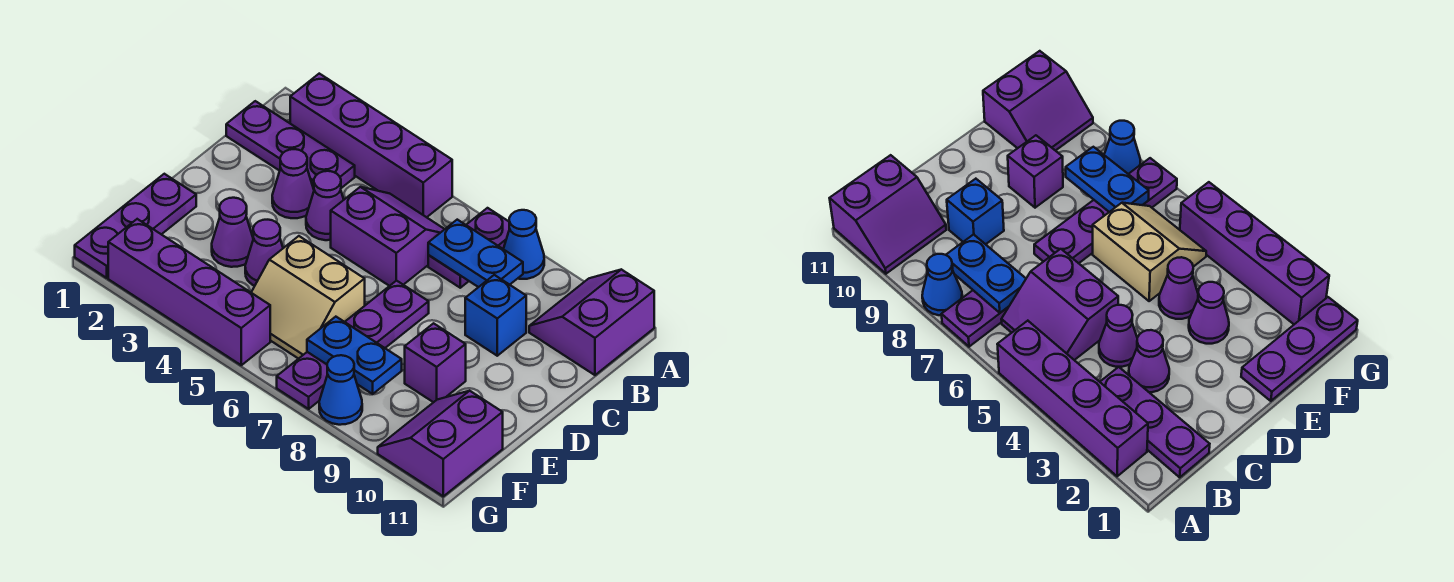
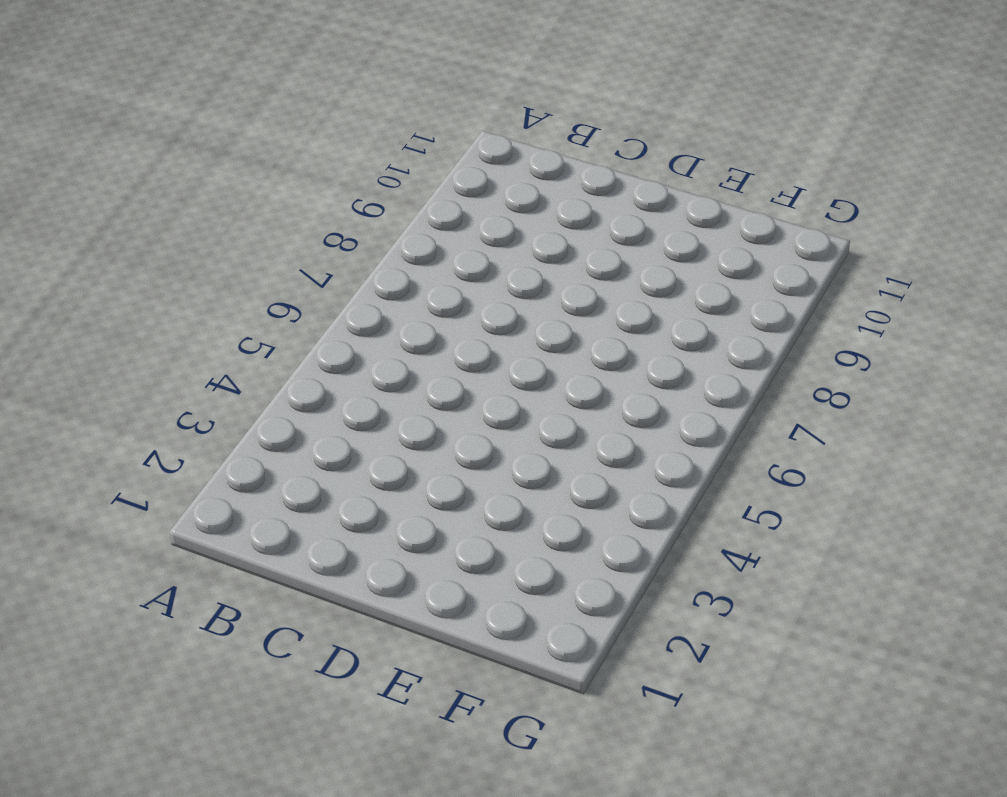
none -> purple brick A2:A5 level 1
none -> purple plate A7:B7 level 1
none -> blue cone A8 level 1

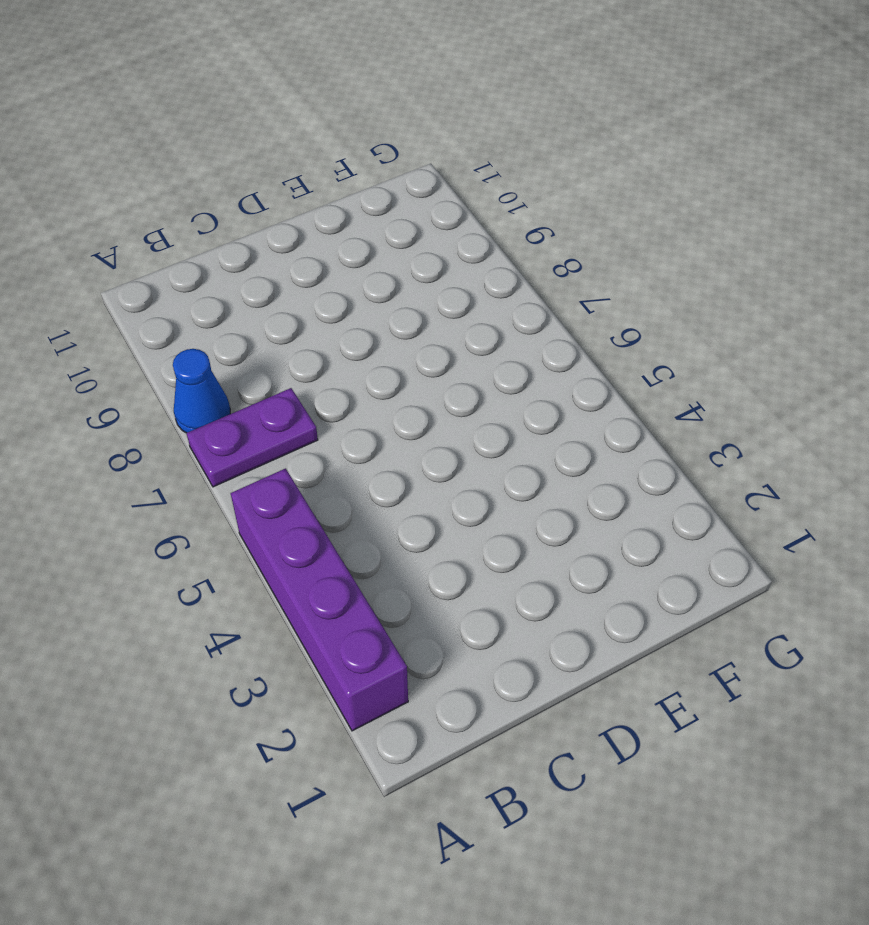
none -> purple slope A10:B11 level 1 top 11
none -> purple plate B1:B3 level 1
none -> purple slope B5:C6 level 1 top C

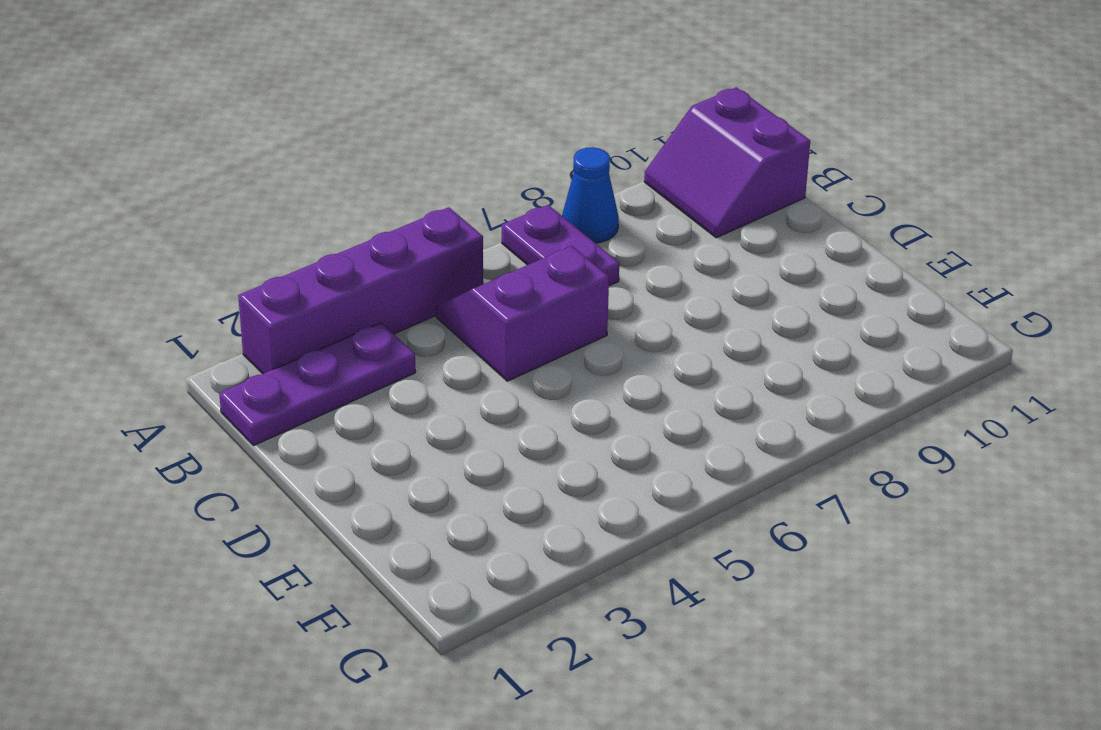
none -> purple cone C3 level 1
none -> purple cone C4 level 1
none -> blue brick C9 level 1

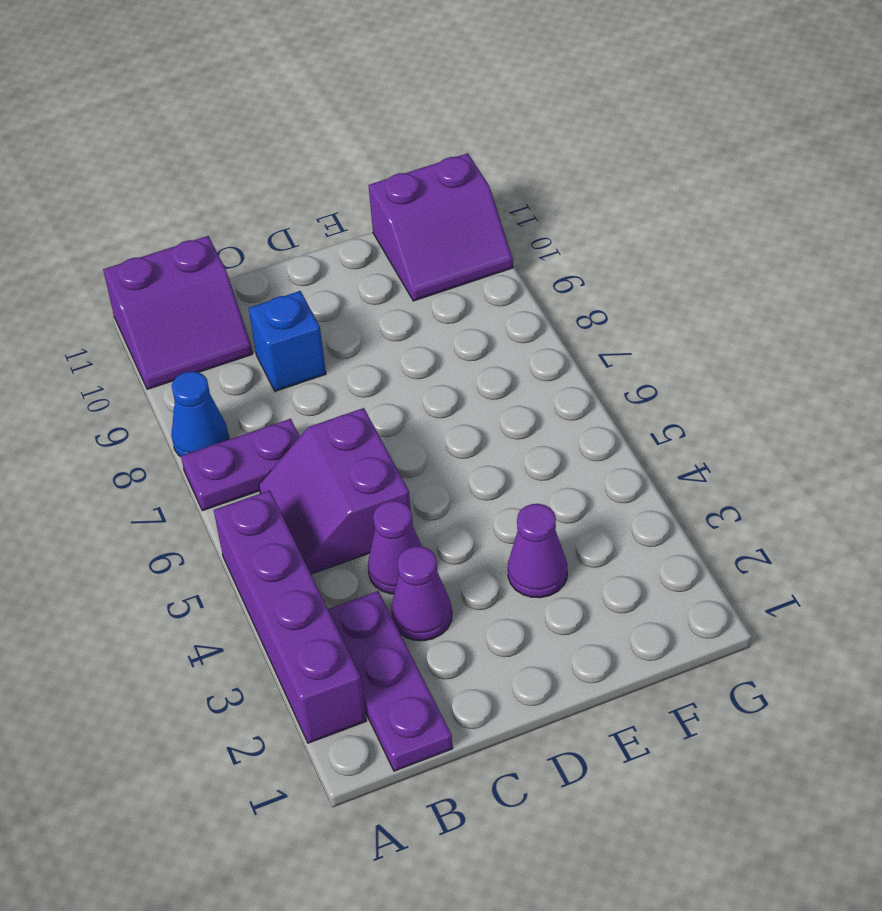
none -> purple plate D7:G7 level 1
none -> purple plate E1:G1 level 1
none -> purple cone E4 level 1

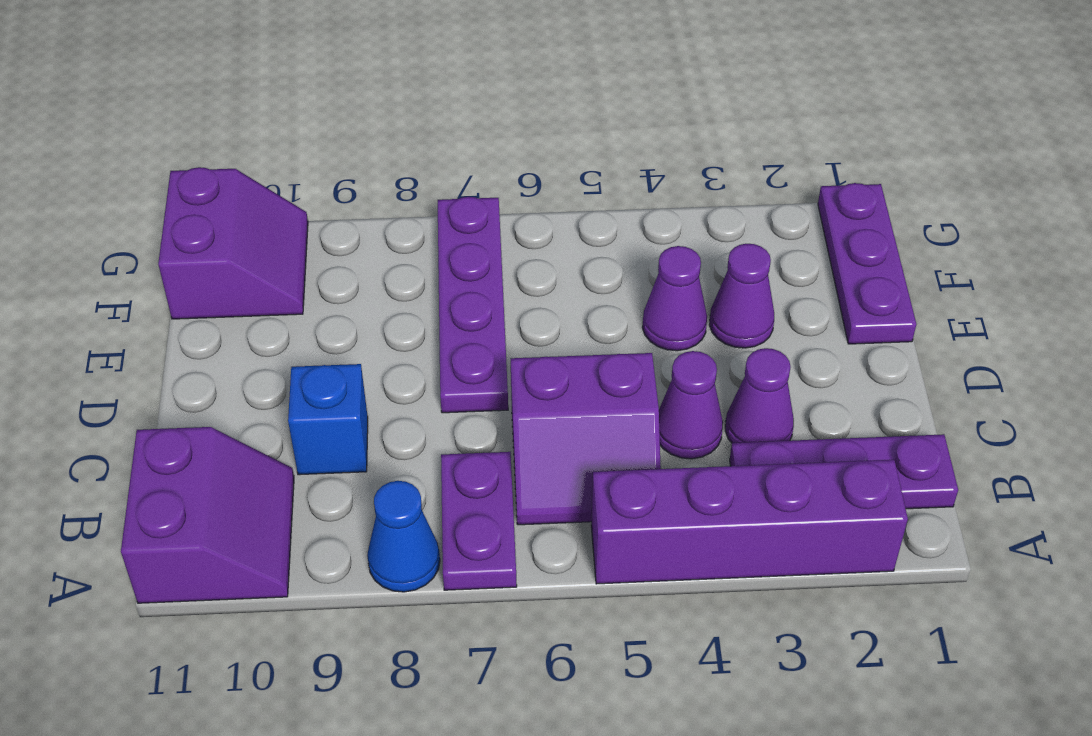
none -> tan slope E5:F6 level 1 top E
none -> purple brick E9 level 1
none -> purple brick G2:G5 level 1

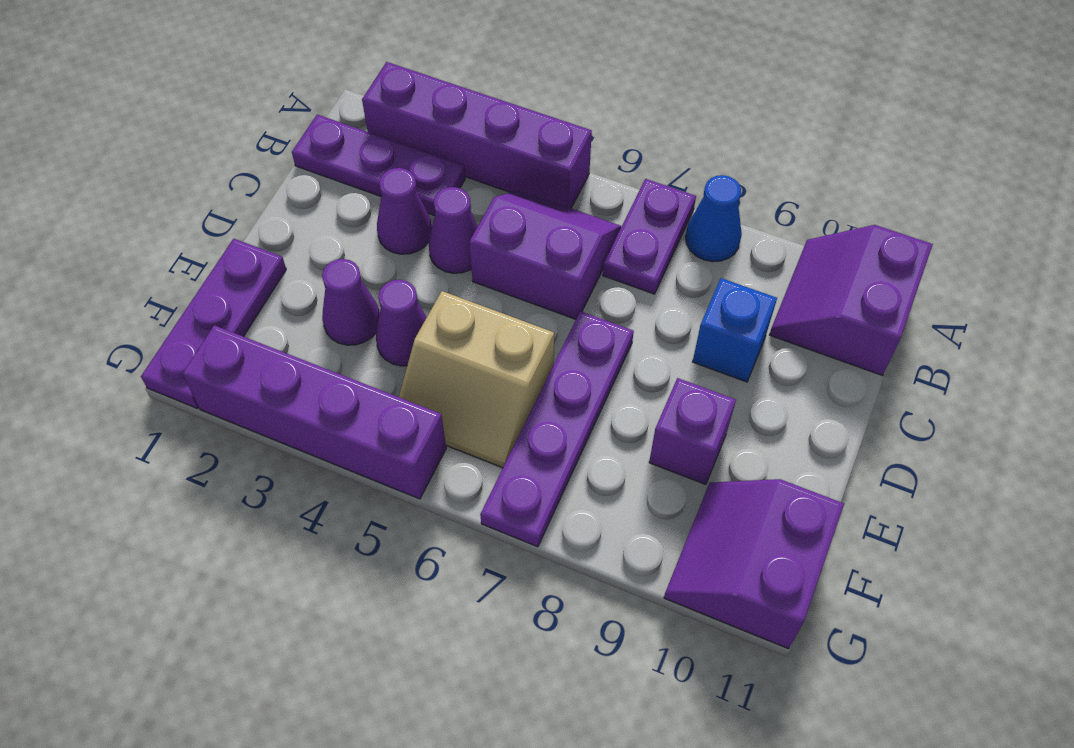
none -> blue cone G8 level 1
none -> blue plate B7:B8 level 2
none -> blue plate F7:F8 level 2

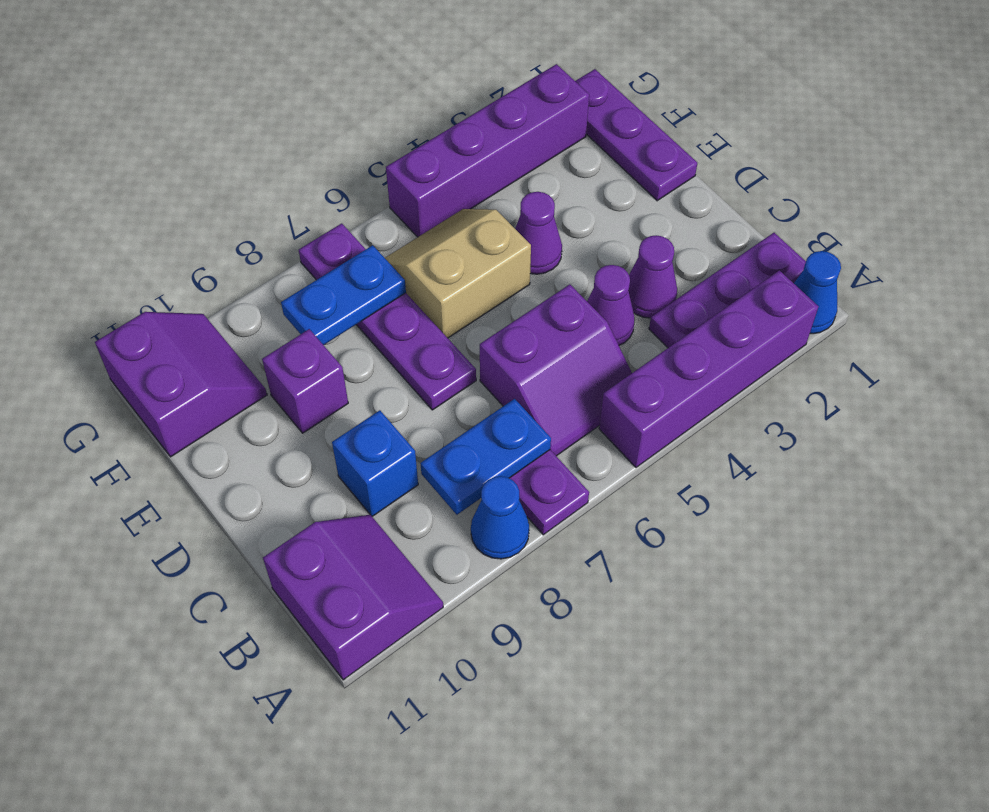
blue cone A1 level 1 -> blue cone G8 level 1
none -> purple cone E3 level 1

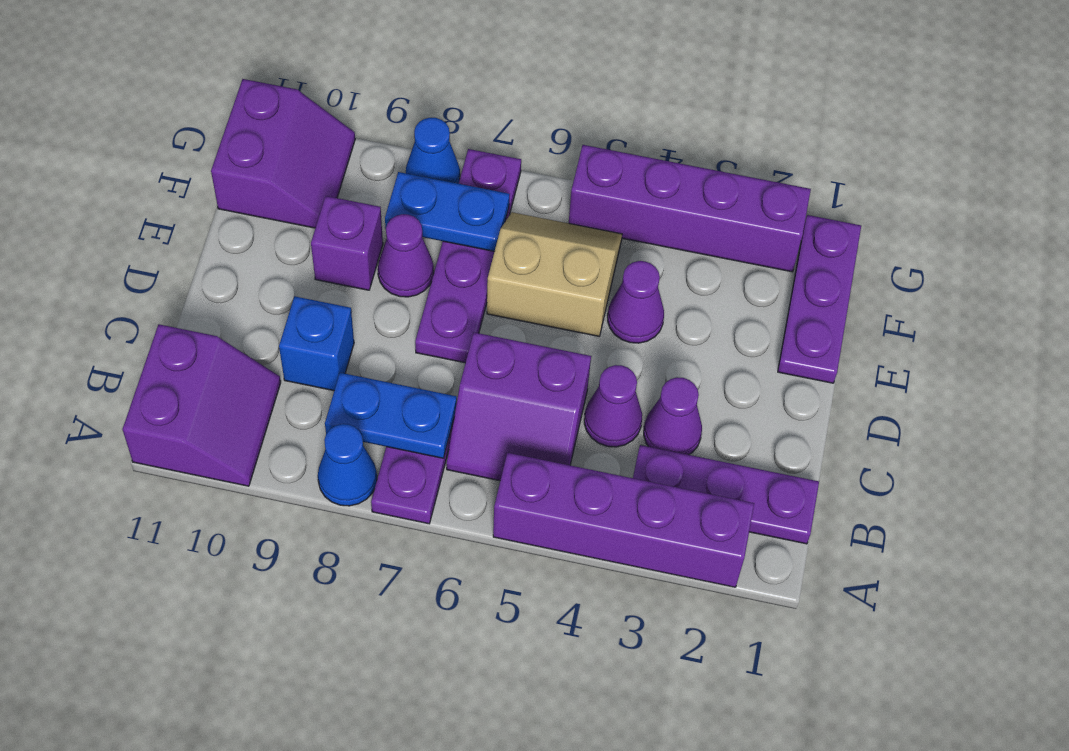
purple cone E8 level 1 -> purple cone E3 level 1

